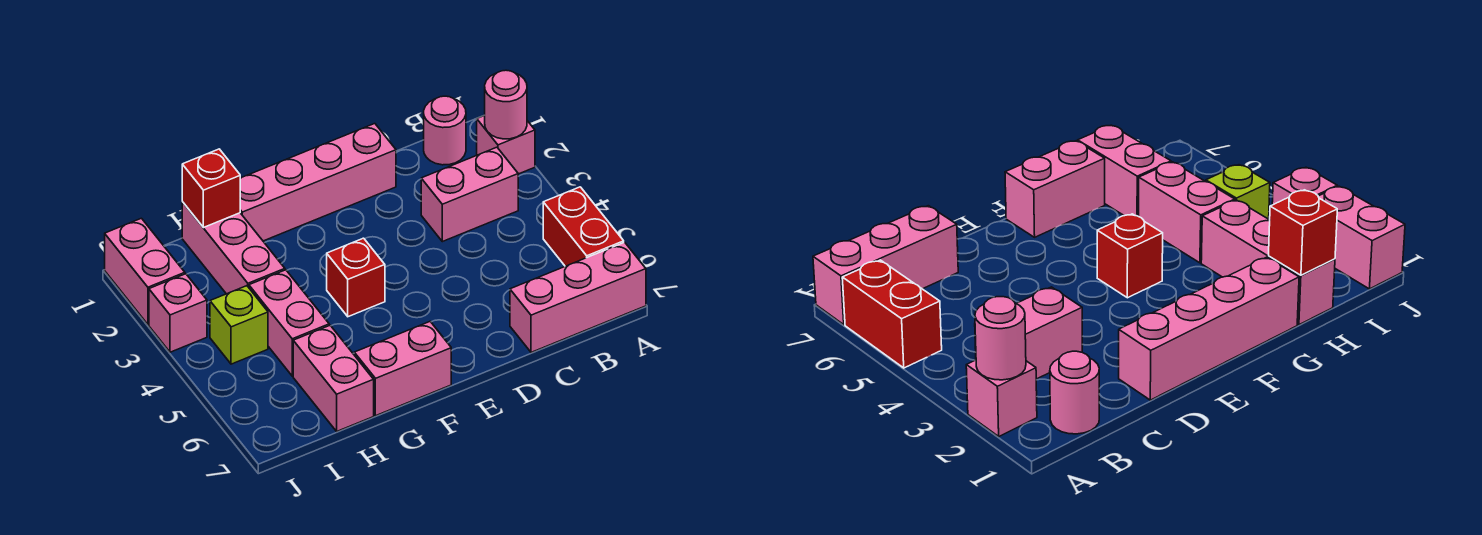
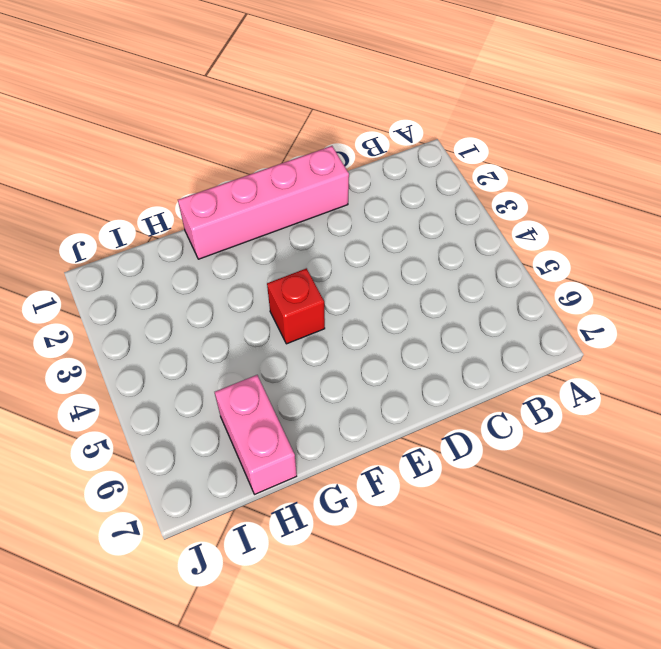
none -> pink brick A2 level 1
none -> red brick A5:A6 level 1
none -> pink brick A7:C7 level 1

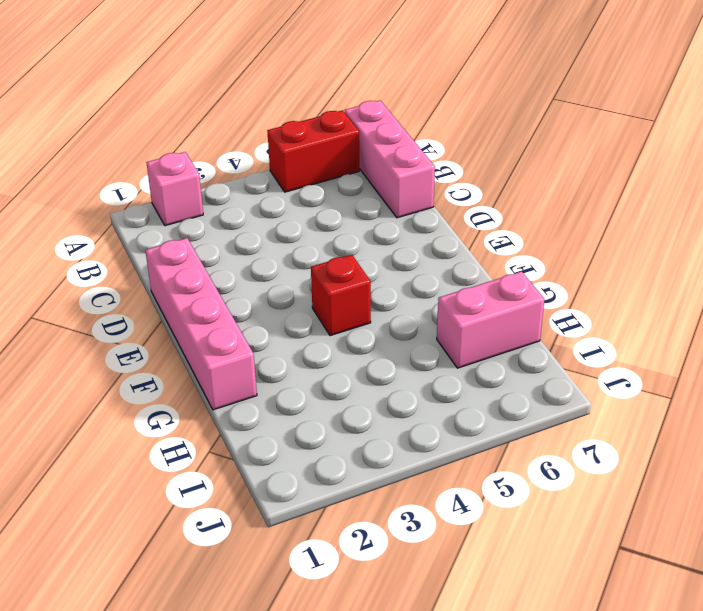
none -> pink round brick B1 level 1
none -> pink brick B3:C3 level 1
none -> pink brick F7:G7 level 1

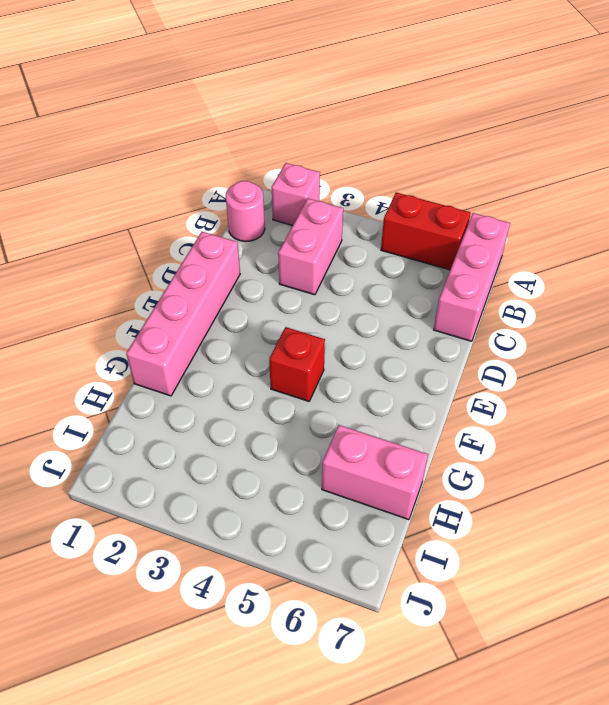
none -> pink brick F7:G7 level 1
none -> pink brick H1:H3 level 1
none -> pink brick H4:H5 level 1

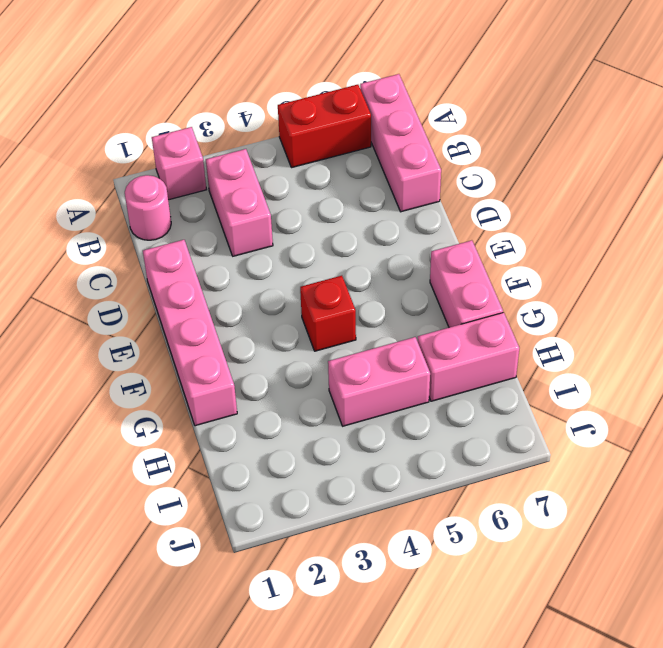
none -> pink brick H1:H3 level 1
none -> lime brick I4 level 1
none -> pink brick J1:J2 level 1

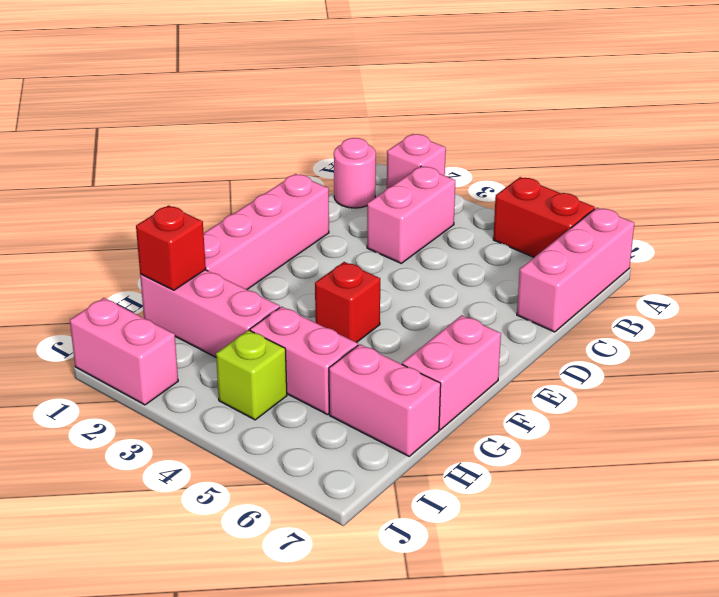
none -> pink brick J3 level 1
none -> pink round brick A2 level 2

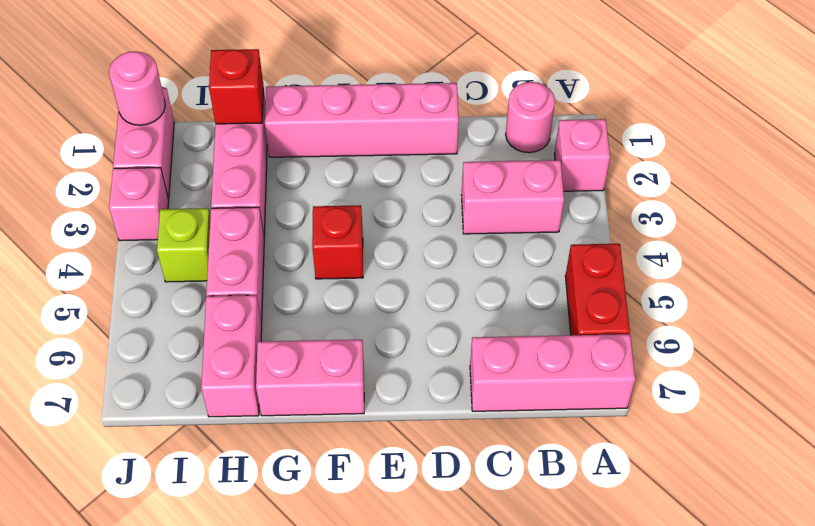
pink round brick J1 level 2 -> pink round brick A2 level 2

